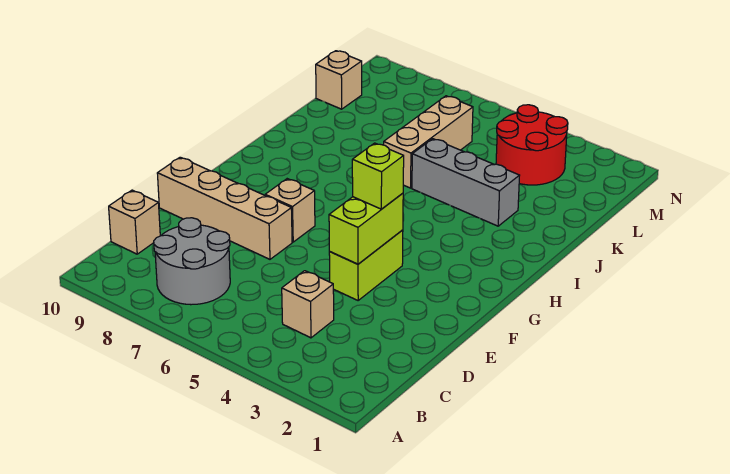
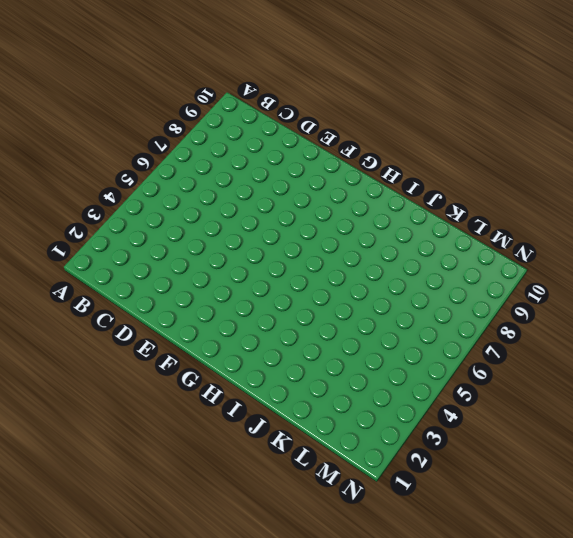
none -> grey round brick B7:C8 level 1
none -> tan brick C4 level 1
none -> tan brick C10 level 1

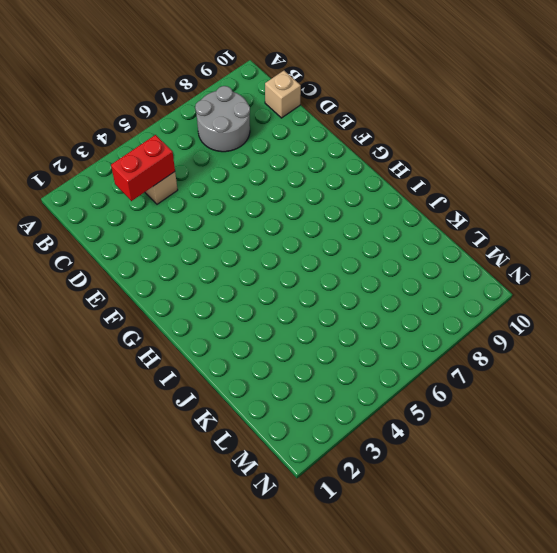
red brick C3:C4 level 2 -> none
none -> lime brick E4:F4 level 1
none -> tan brick E7:E10 level 1
none -> tan brick F7 level 1

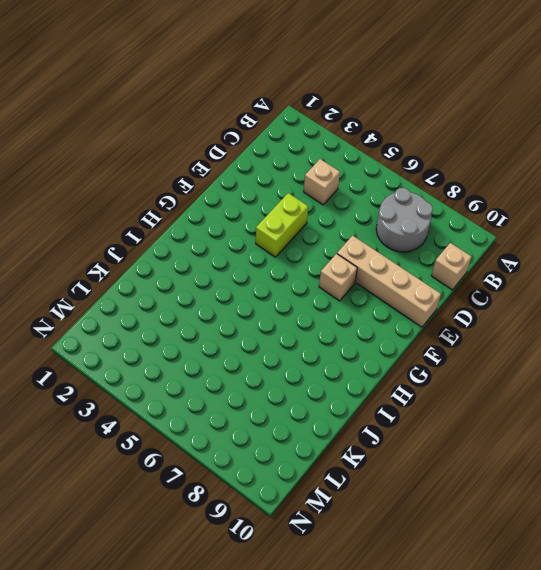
none -> grey brick J3:J5 level 1
none -> tan brick J6:L6 level 1
none -> red round brick L3:M4 level 1

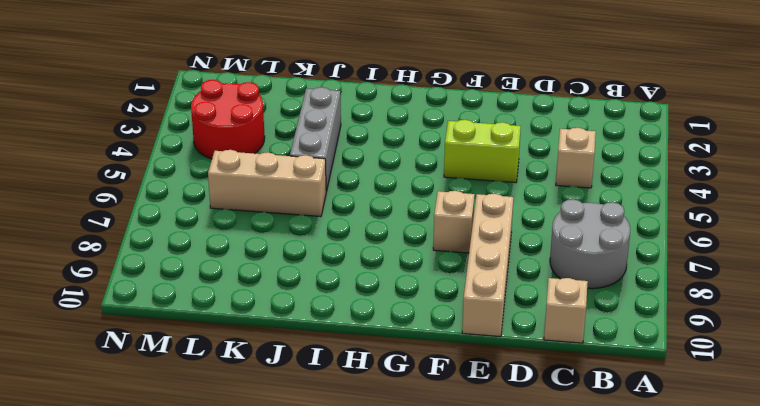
none -> tan brick L10 level 1
none -> lime brick E4:F4 level 2
none -> lime brick F4 level 3

